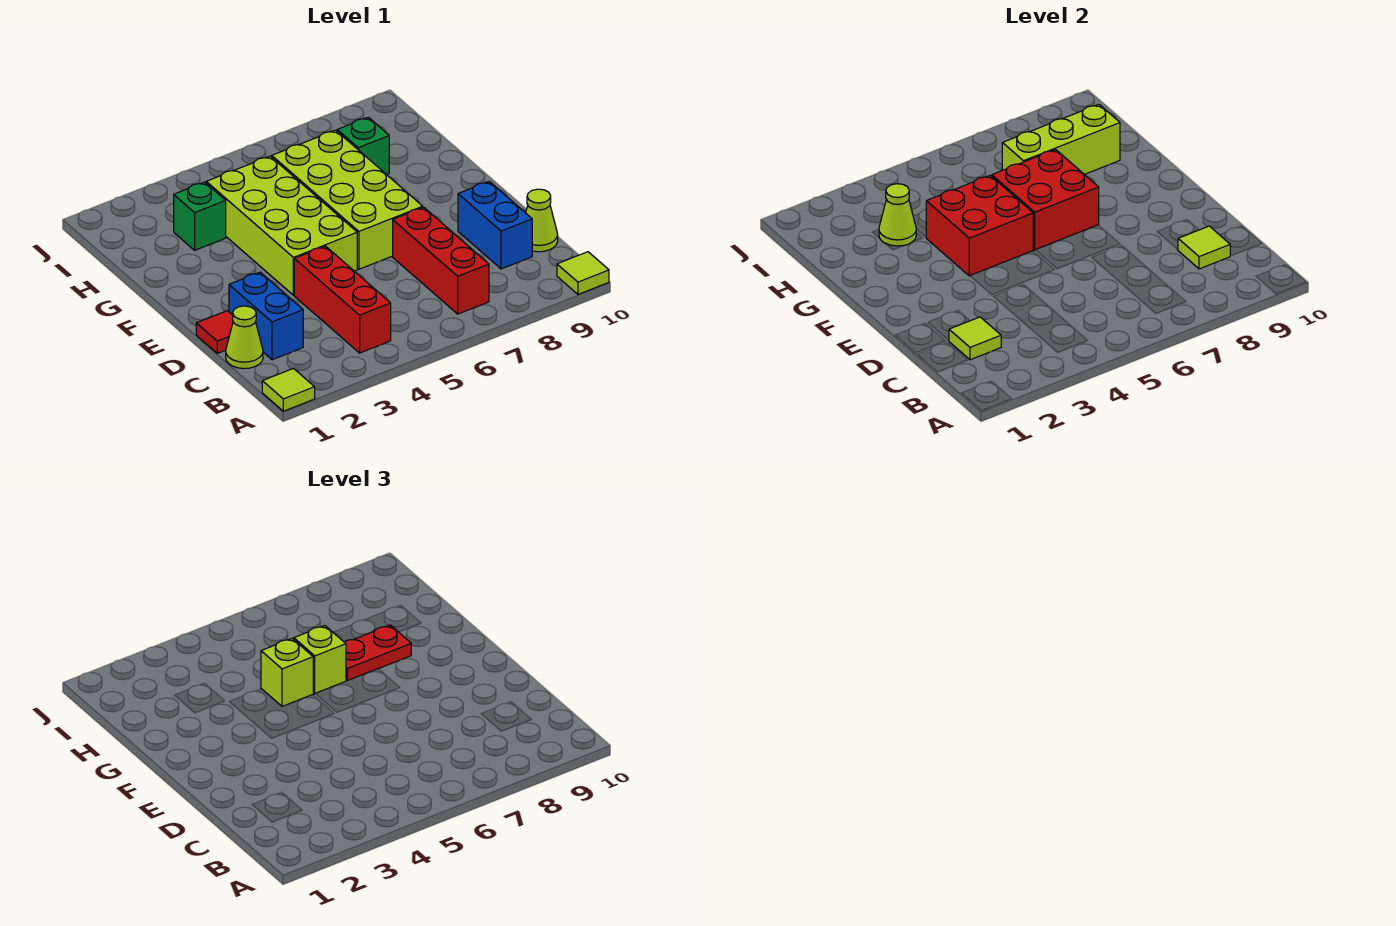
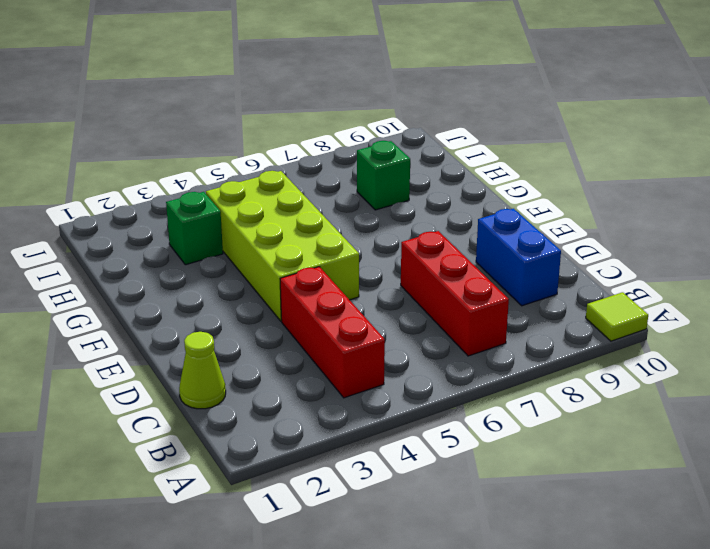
none -> lime tile A1 level 1
none -> blue brick C2:D2 level 1
none -> lime cone C10 level 1

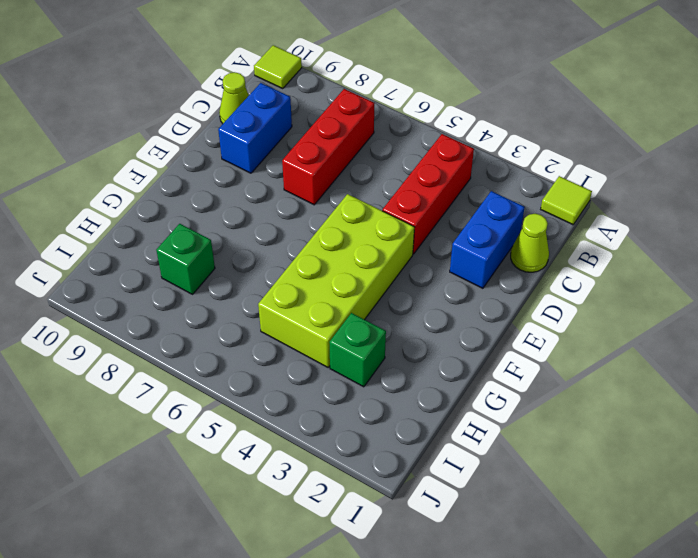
none -> red tile D1 level 1
none -> lime brick E6:H7 level 1
none -> lime tile C2 level 2

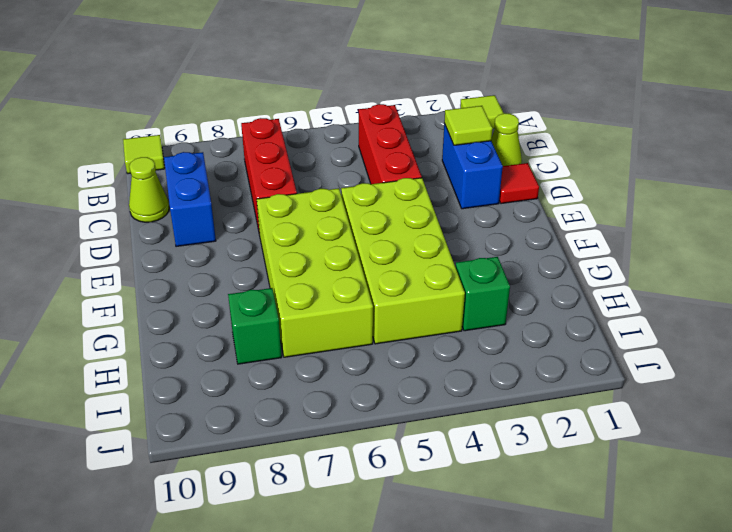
none -> lime tile C9 level 2
none -> red brick F4:G5 level 2
none -> red brick F6:G7 level 2

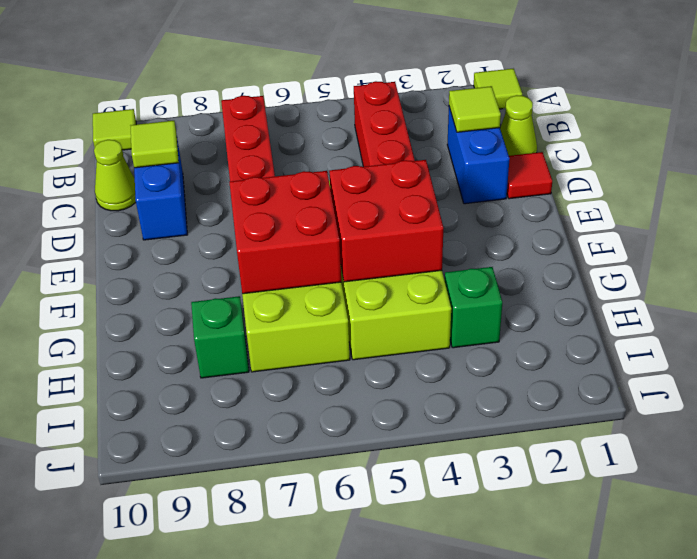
none -> lime cone H3 level 2
none -> lime brick H7:H9 level 2
none -> lime brick G5 level 3

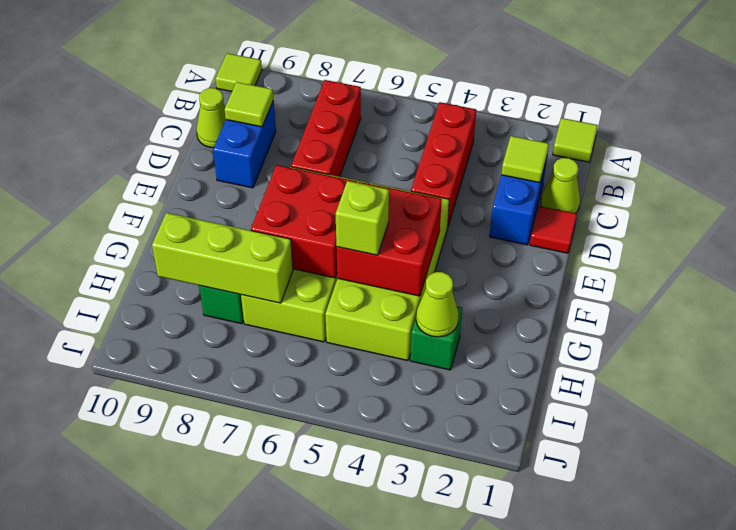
none -> lime brick G6 level 3
none -> red plate G7:G8 level 3

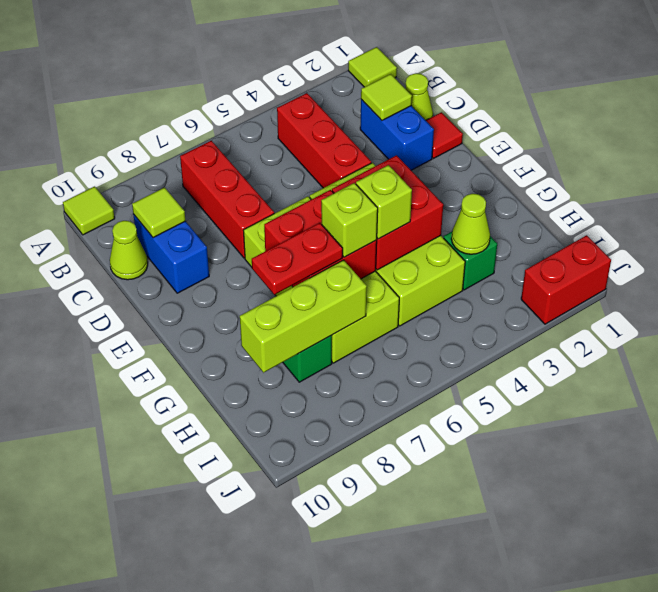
red brick J1:J2 level 1 -> none

